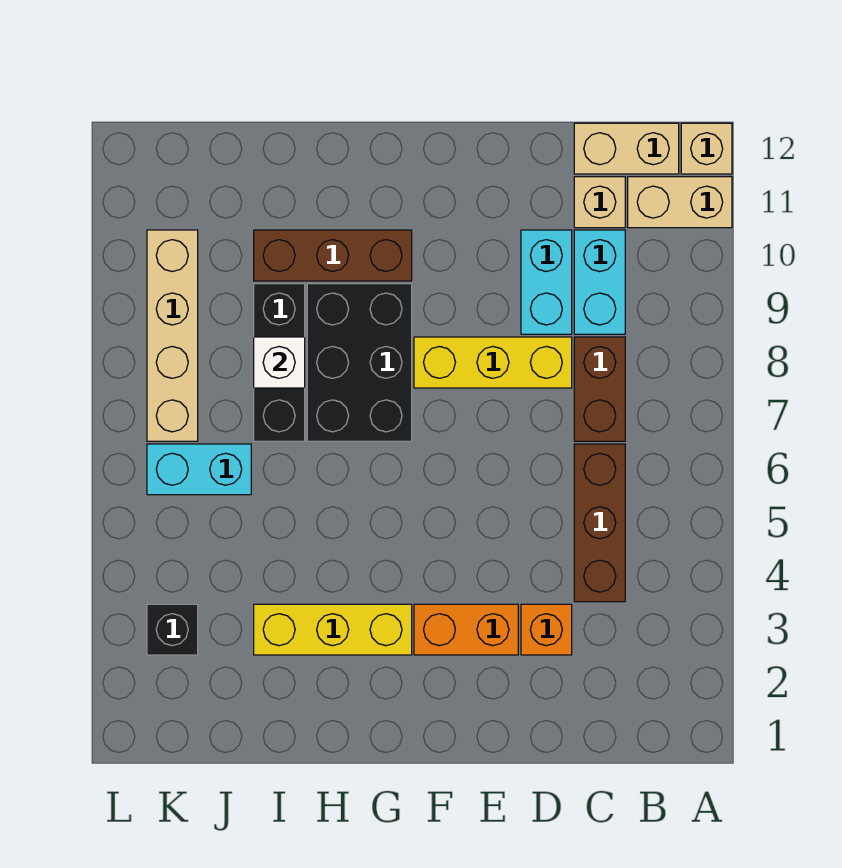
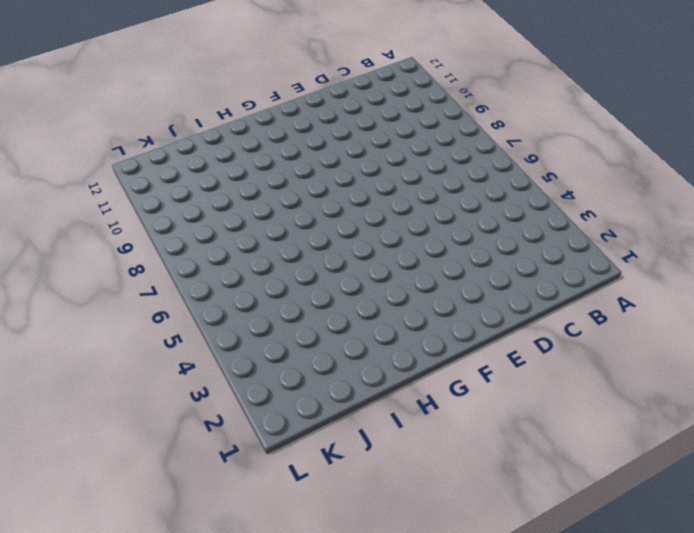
none -> tan brick A11:B11 level 1
none -> tan brick A12 level 1
none -> tan brick B12:C12 level 1

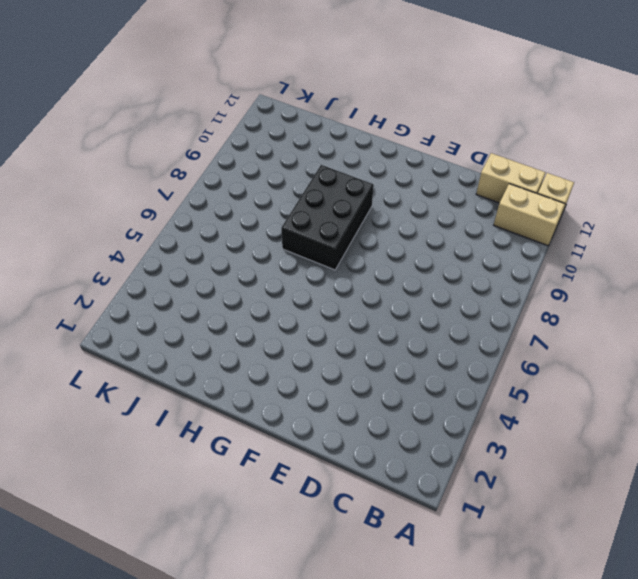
none -> brown brick C4:C6 level 1
none -> brown brick C7:C8 level 1
none -> cyan brick C9:C10 level 1

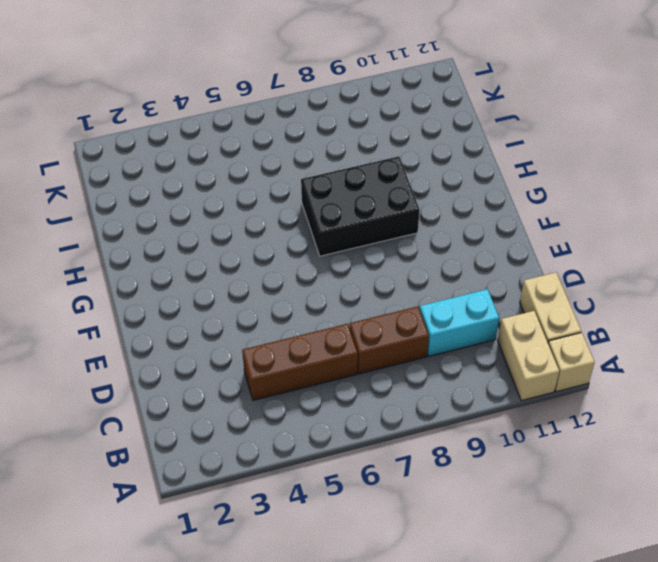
none -> tan brick C11 level 1
none -> orange brick D3 level 1
none -> yellow brick D8:F8 level 1

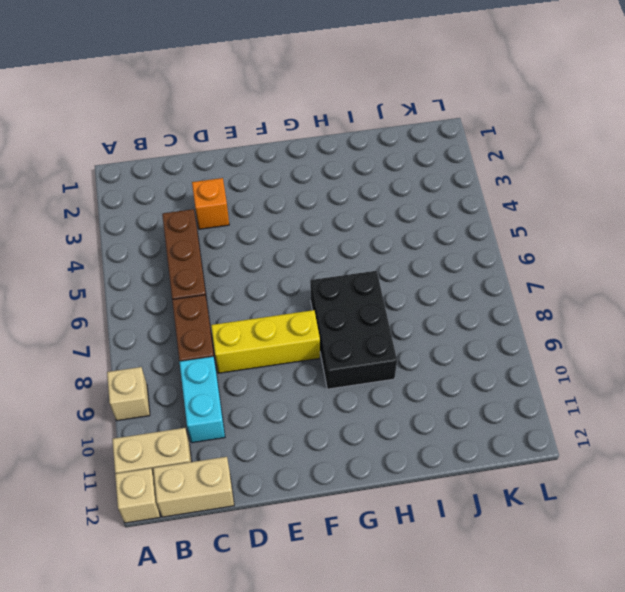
tan brick A9 level 1 -> tan brick C11 level 1
none -> cyan brick D9:D10 level 1
none -> orange brick E3:F3 level 1
none -> yellow brick G3:I3 level 1

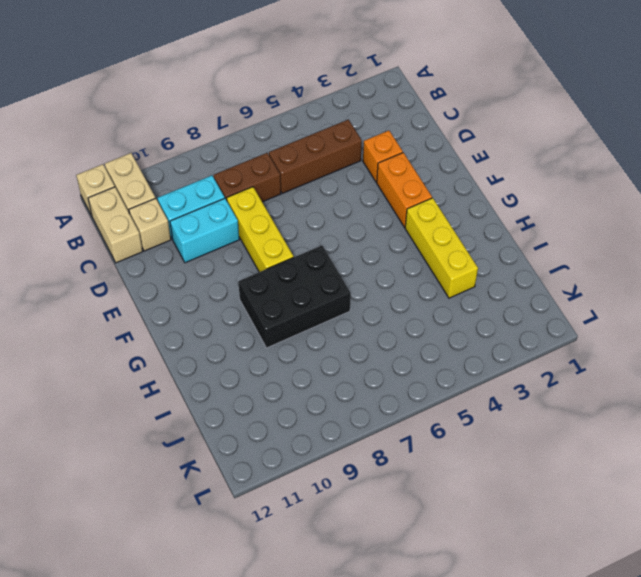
none -> brown brick G10:I10 level 1
none -> black brick I7:I9 level 1
none -> cyan brick J6:K6 level 1

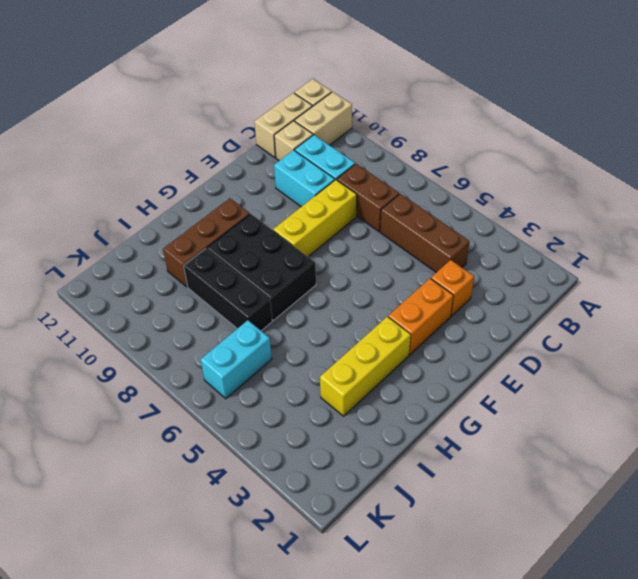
none -> black brick K3 level 1
none -> tan brick K7:K10 level 1
none -> white brick I8 level 2

